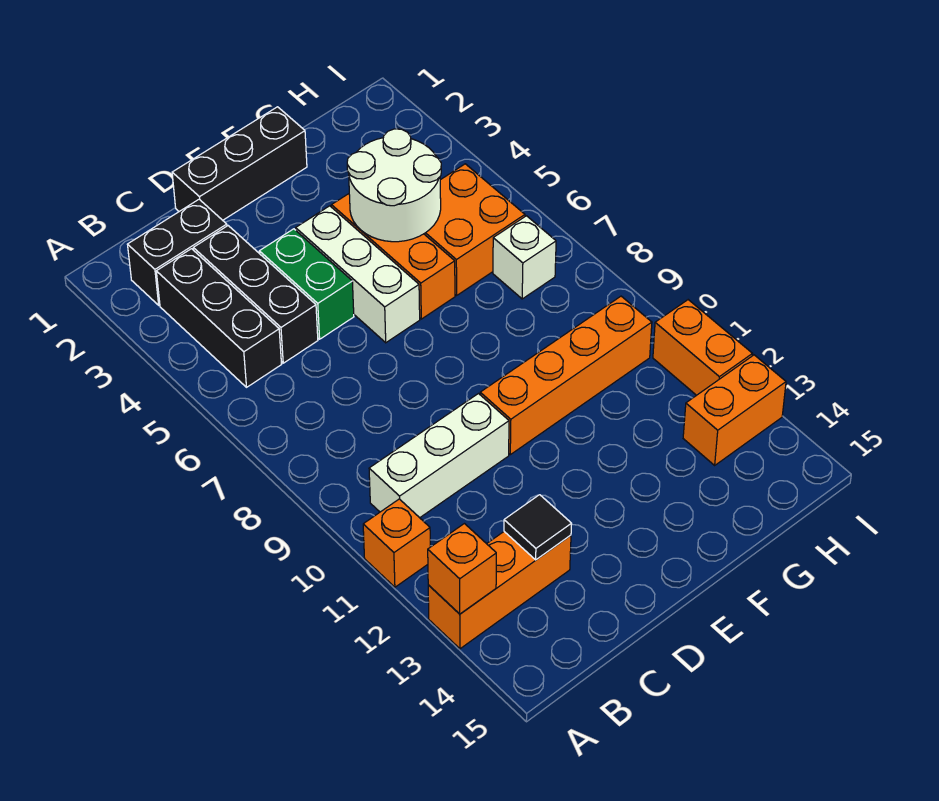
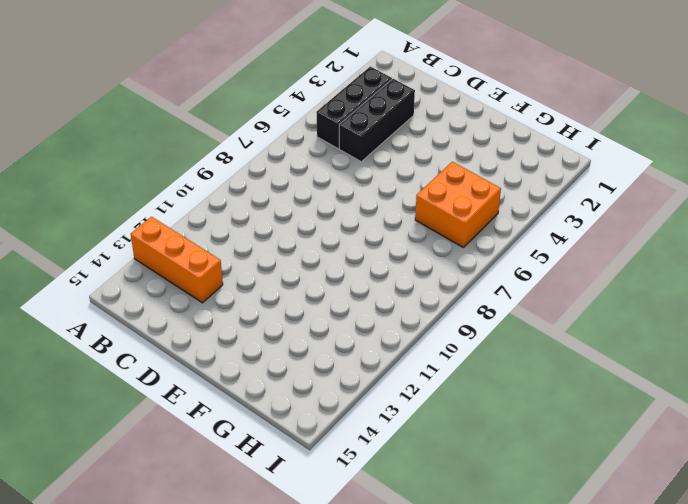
none -> orange brick A11 level 1
none -> black brick B2:C2 level 1
none -> white brick B10:D10 level 1

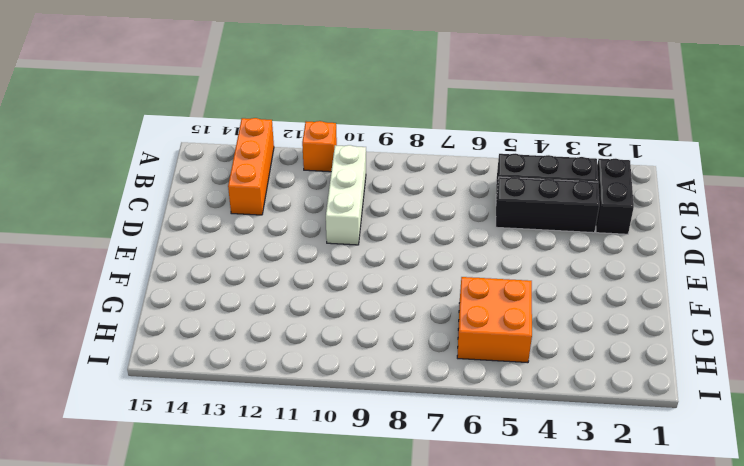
none -> black brick D1:F1 level 1
none -> green brick D4:D5 level 1
none -> white brick E4:E6 level 1

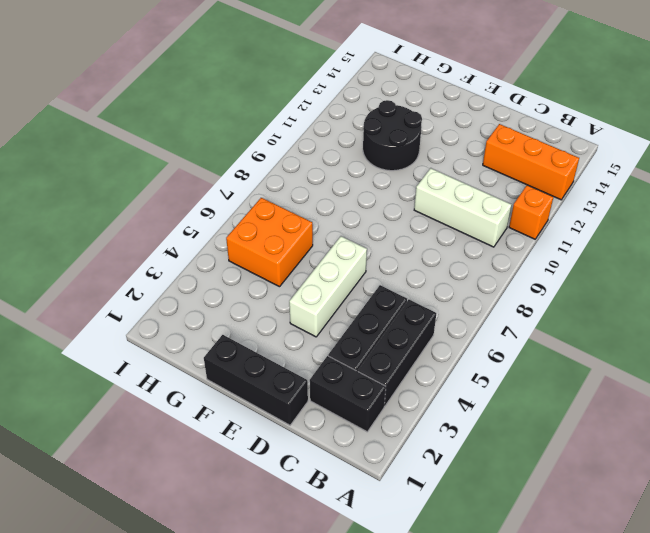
black round brick F11:G12 level 1 -> none
none -> green brick D4:D5 level 1
none -> orange brick E10:H10 level 1
none -> orange brick F4:F6 level 1

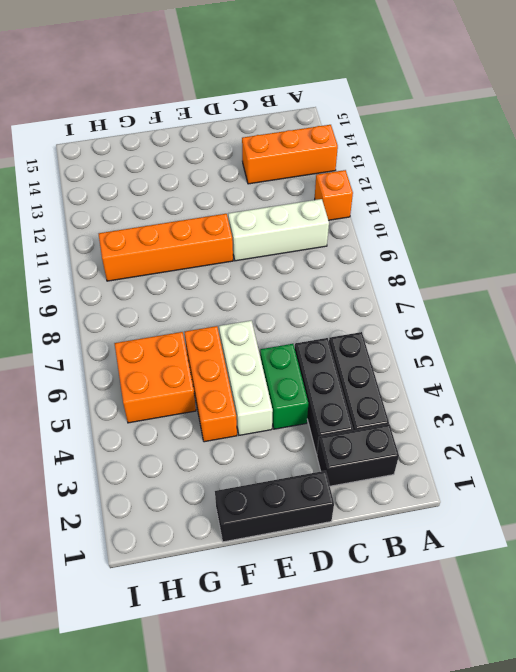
none -> white brick H7 level 1
none -> orange brick H13:I13 level 1
none -> orange brick I11:I12 level 1

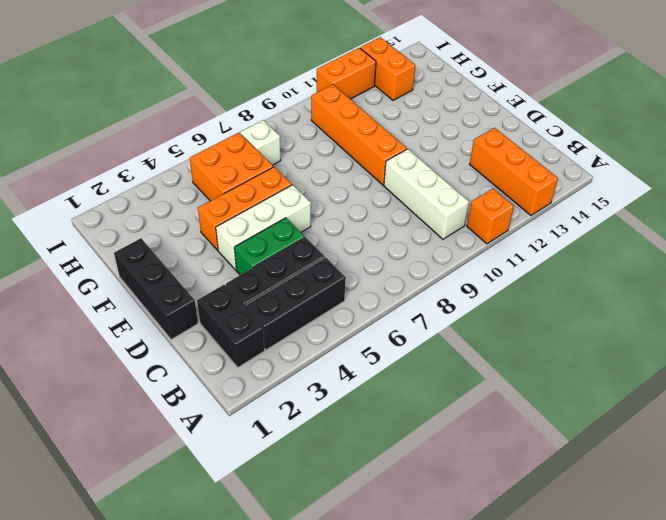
none -> orange brick A13 level 2
none -> black tile C13 level 2
none -> white round brick F4:G5 level 2

